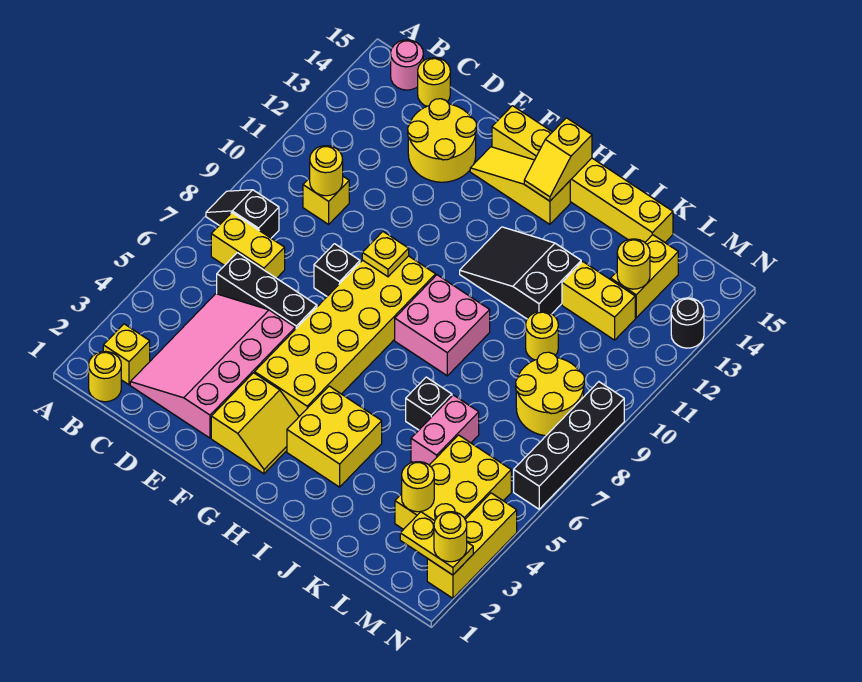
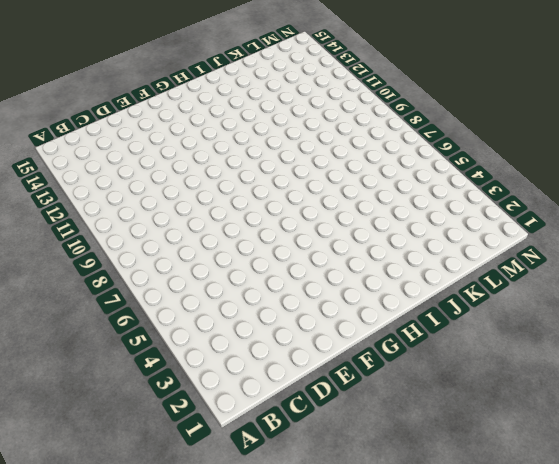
none -> black slope A8:B8 level 1 top B
none -> yellow round brick B1 level 1
none -> yellow brick B2 level 1
none -> yellow brick B7:C7 level 1

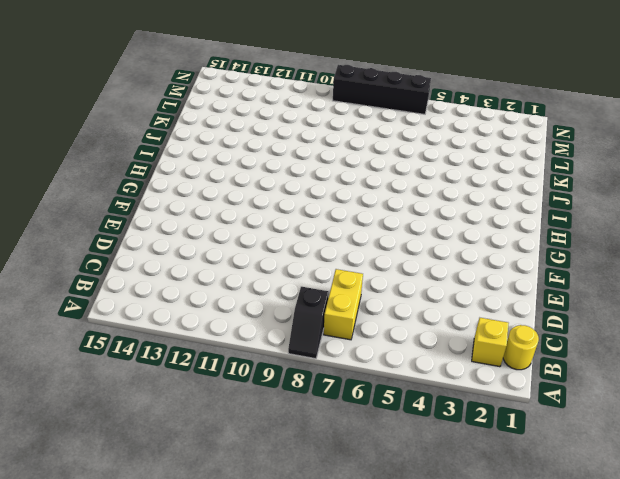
none -> pink round brick B15 level 1
none -> pink slope C2:E5 level 1 top E
none -> black brick C6:E6 level 1
none -> yellow brick C10 level 1

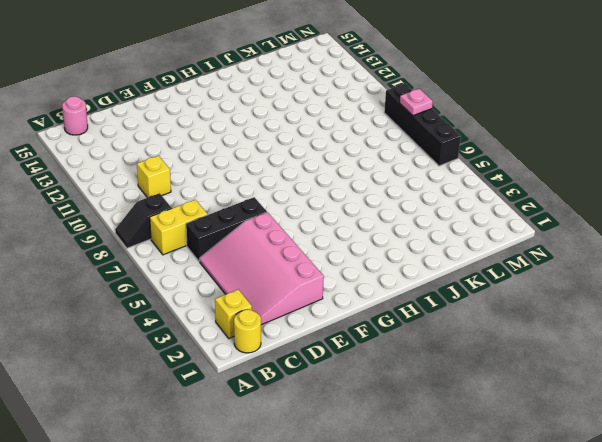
pink plate N8 level 2 -> none
none -> yellow round brick C15 level 1
none -> yellow round brick D13:E14 level 1
none -> black brick E8 level 1
none -> yellow slope F2:G3 level 1 top F

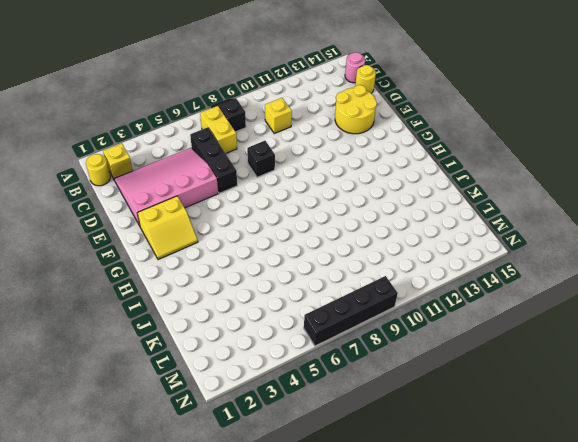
none -> yellow brick F4:G9 level 1
none -> yellow slope F14:H14 level 1 top H
none -> yellow brick F15:K15 level 1
none -> yellow brick H3:I4 level 1

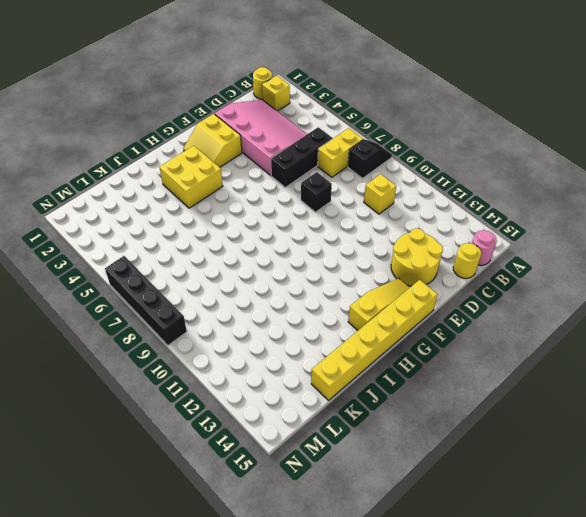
none -> yellow brick F4:G9 level 1
none -> pink brick H8:I9 level 1
none -> black slope H11:J12 level 1 top J
none -> black brick J6 level 1

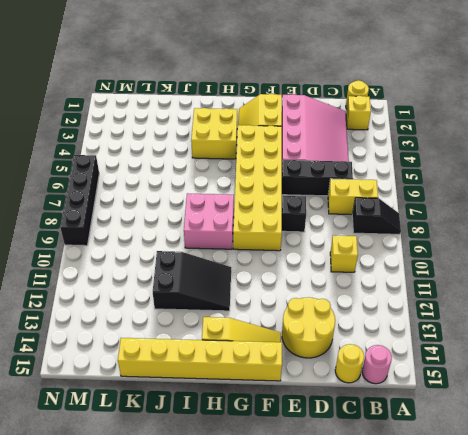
none -> black brick J6 level 1
none -> pink brick K5:K6 level 1
none -> yellow round brick K10 level 1
none -> yellow brick K12:L12 level 1

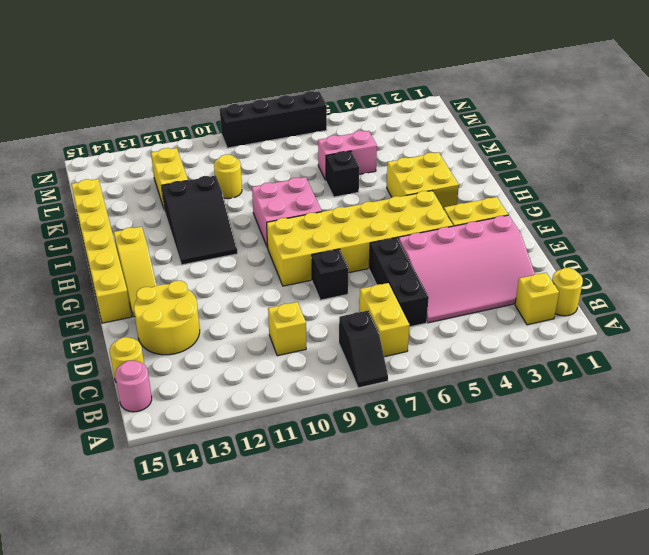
none -> yellow brick L3:M5 level 1
none -> yellow round brick L8:M9 level 1
none -> yellow brick L13:L14 level 1
none -> yellow brick N2:N4 level 1

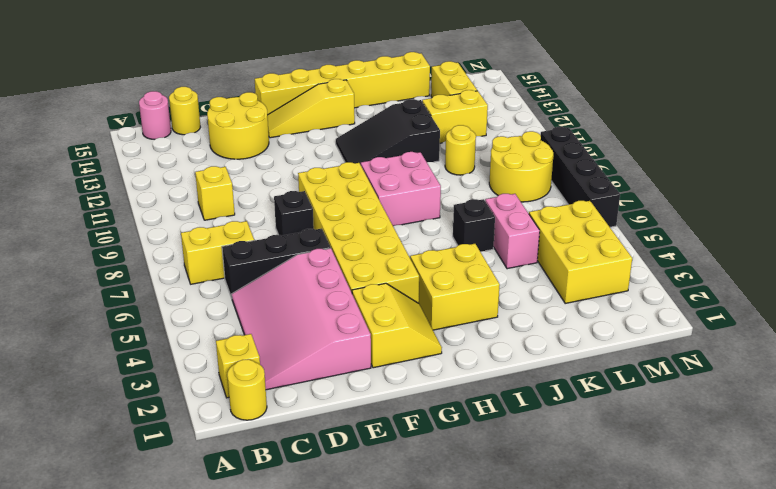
none -> black slope A8:B8 level 1 top B
none -> yellow brick N2:N4 level 1
none -> black round brick N13 level 1
none -> yellow round brick C10 level 2

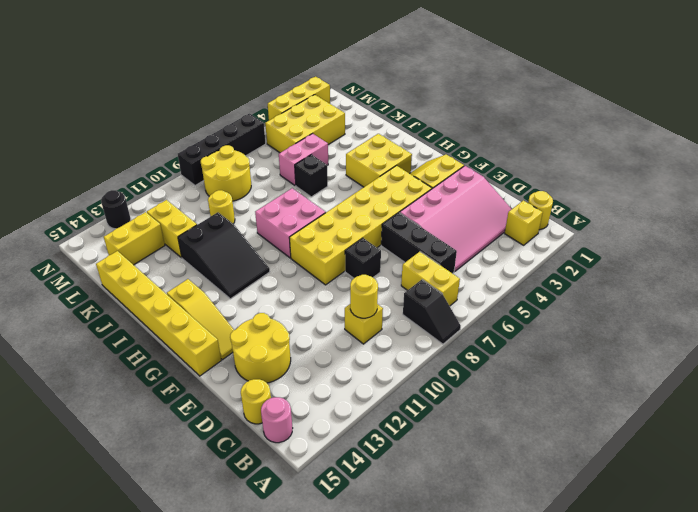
none -> yellow plate F9 level 2
none -> yellow slope H14:H15 level 2 top 15
none -> yellow round brick L3 level 2
none -> yellow round brick L13 level 2

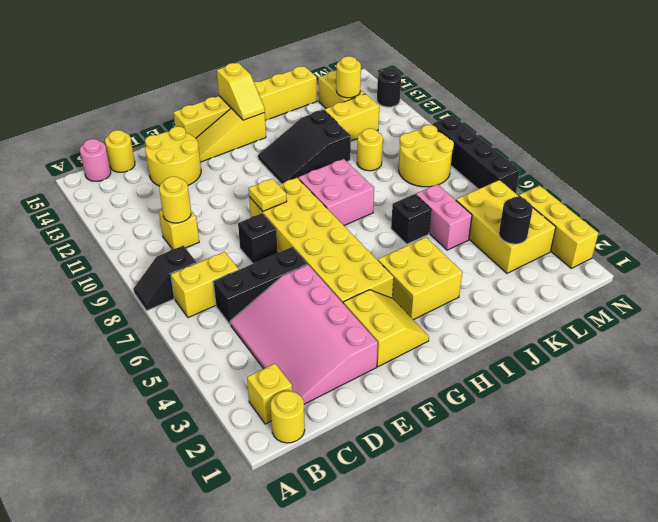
black round brick L3 level 2 -> yellow round brick L3 level 2
none -> yellow plate M2:N2 level 2
none -> yellow round brick N2 level 3

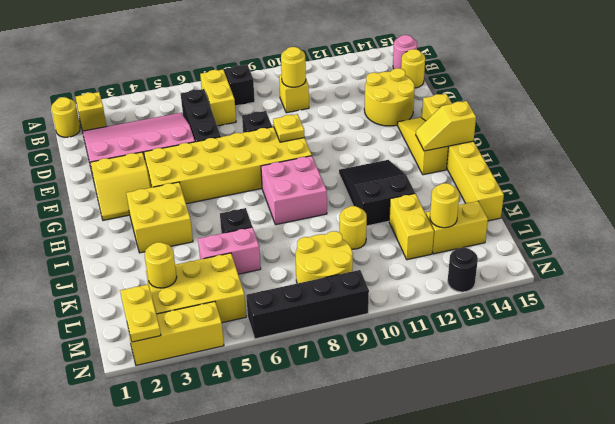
none -> yellow round brick N2 level 3

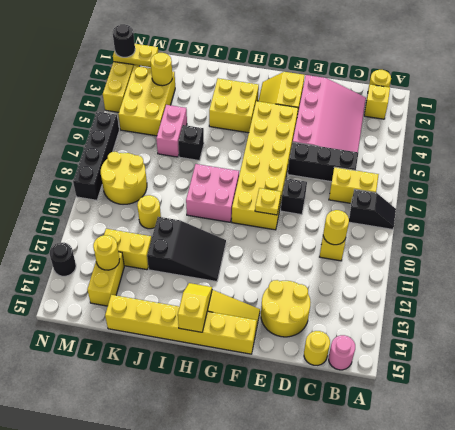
black round brick N2 level 3 -> yellow round brick N2 level 3

